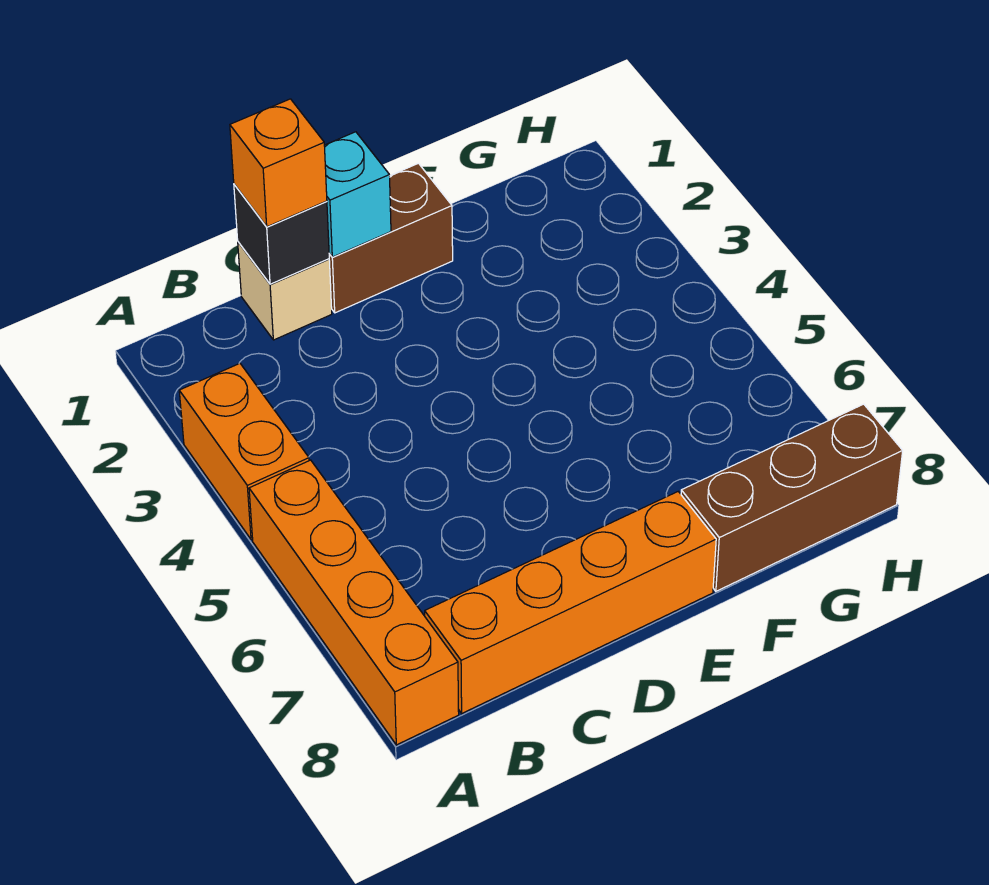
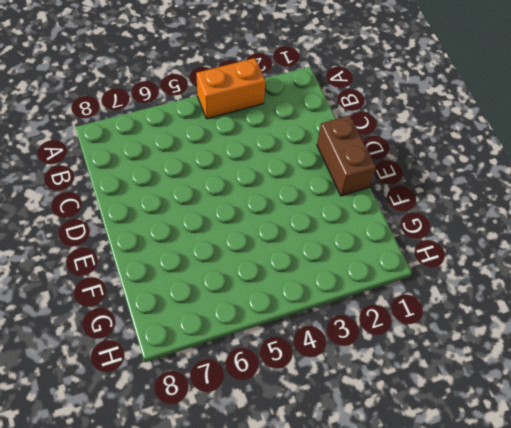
none -> orange brick A5:A8 level 1
none -> orange brick B8:E8 level 1

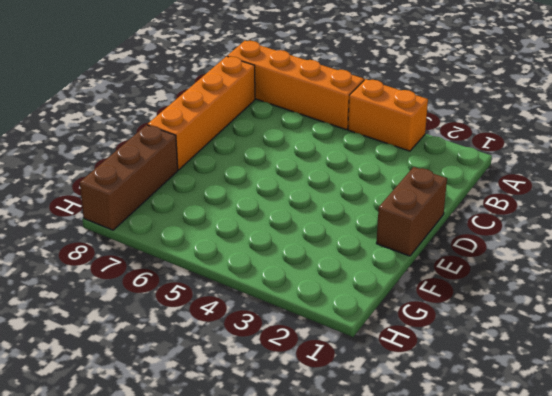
none -> tan brick C1 level 1
none -> black brick C1 level 2

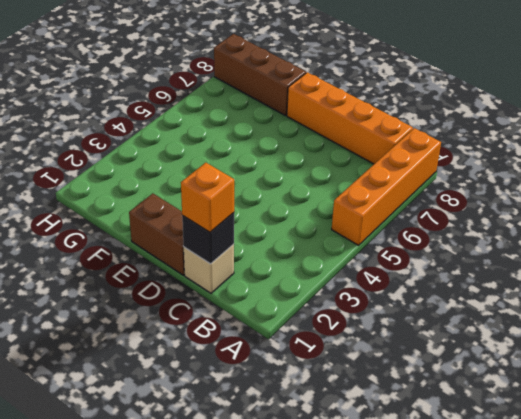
none -> orange brick A3:A4 level 1
none -> cyan brick D1 level 2

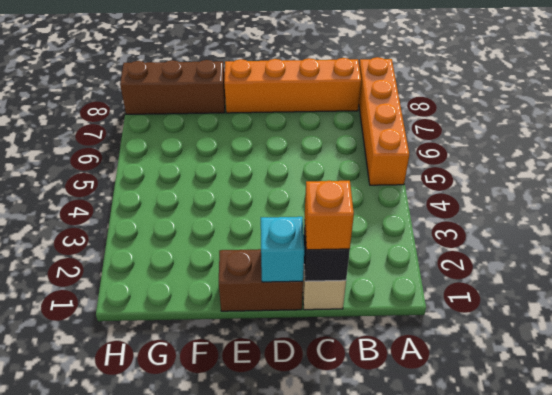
none -> orange brick A3:A4 level 1

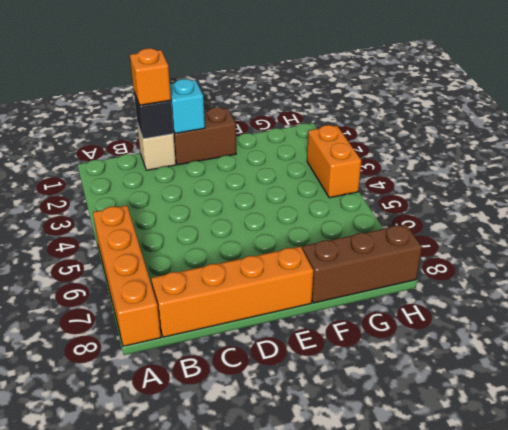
orange brick H3:H4 level 1 -> orange brick A3:A4 level 1

